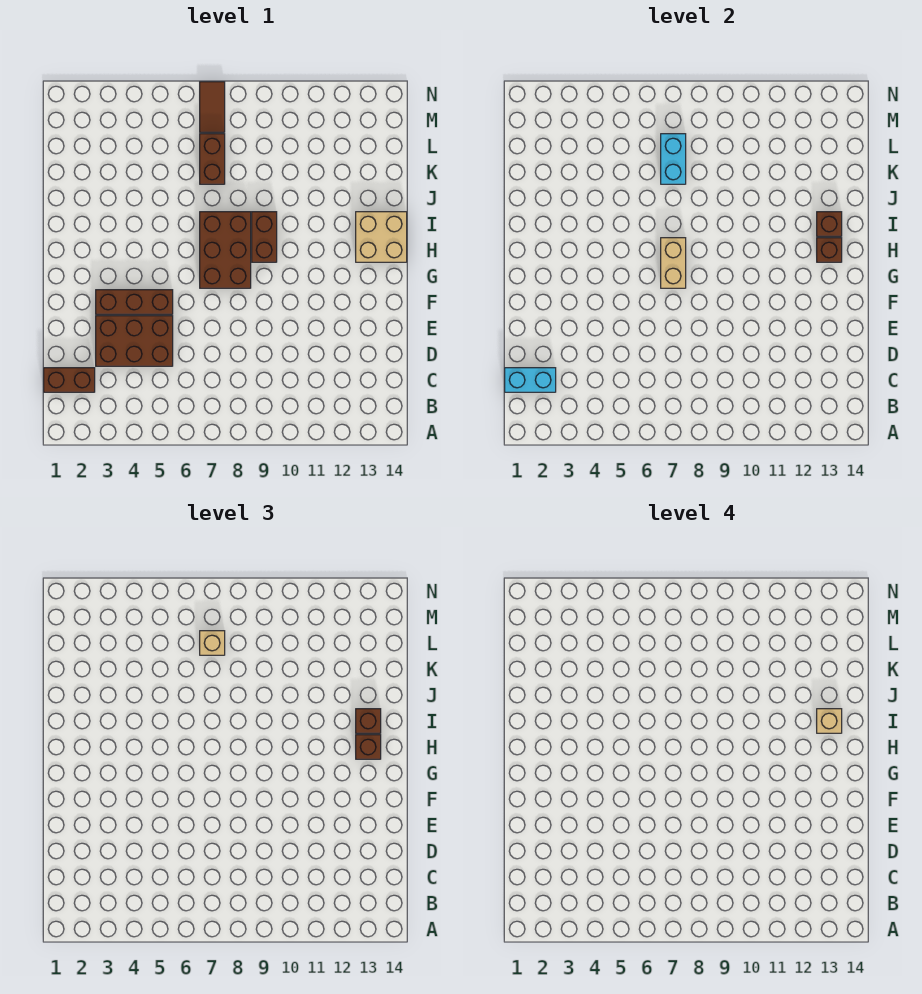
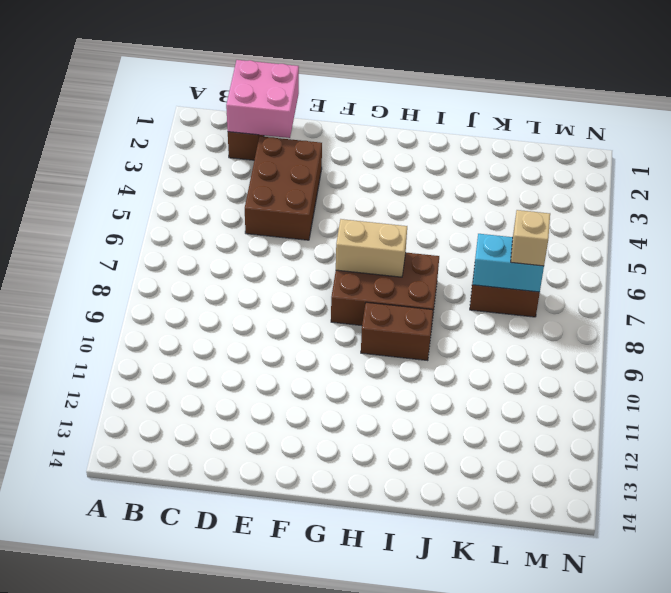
pink brick C1:D2 level 2 -> cyan brick C1:C2 level 2
none -> brown brick F3:F5 level 1
none -> tan brick H13:I14 level 1
none -> brown tile M7:N7 level 1

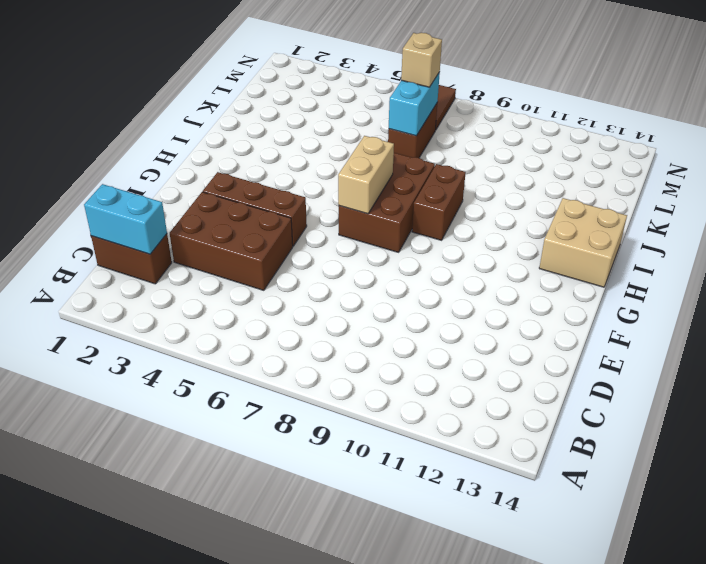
none -> brown brick H13 level 2
none -> brown brick I13 level 2
none -> brown brick H13 level 3

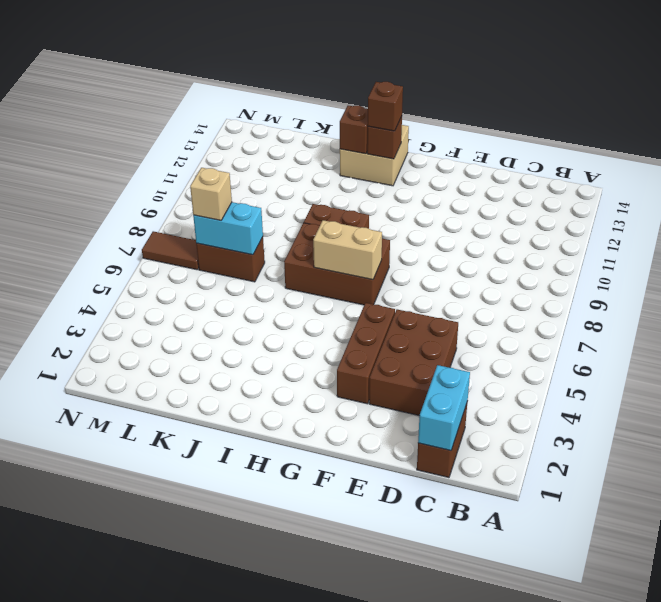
none -> brown brick I13 level 3
none -> tan brick I13 level 4

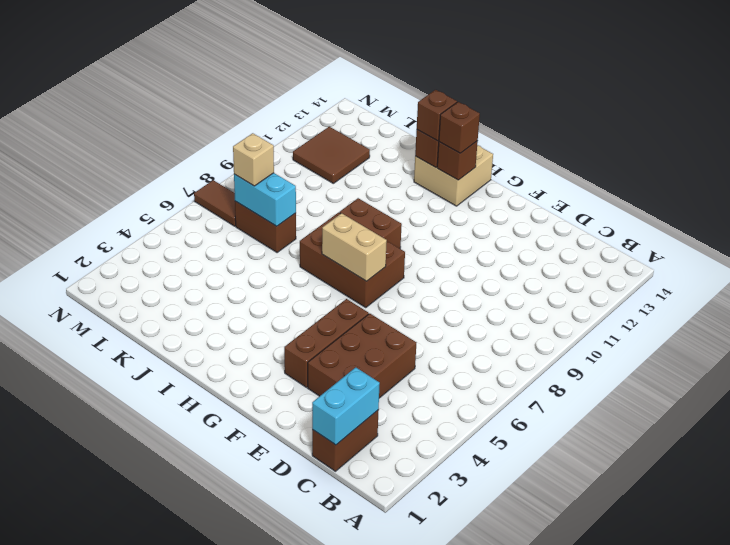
brown tile L11:M12 level 1 -> none
none -> tan brick I13 level 4

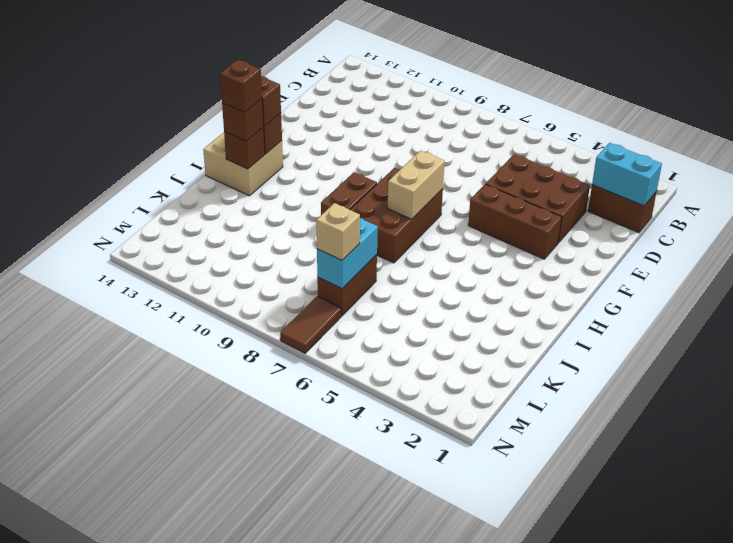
brown brick I13 level 4 -> tan brick I13 level 4

